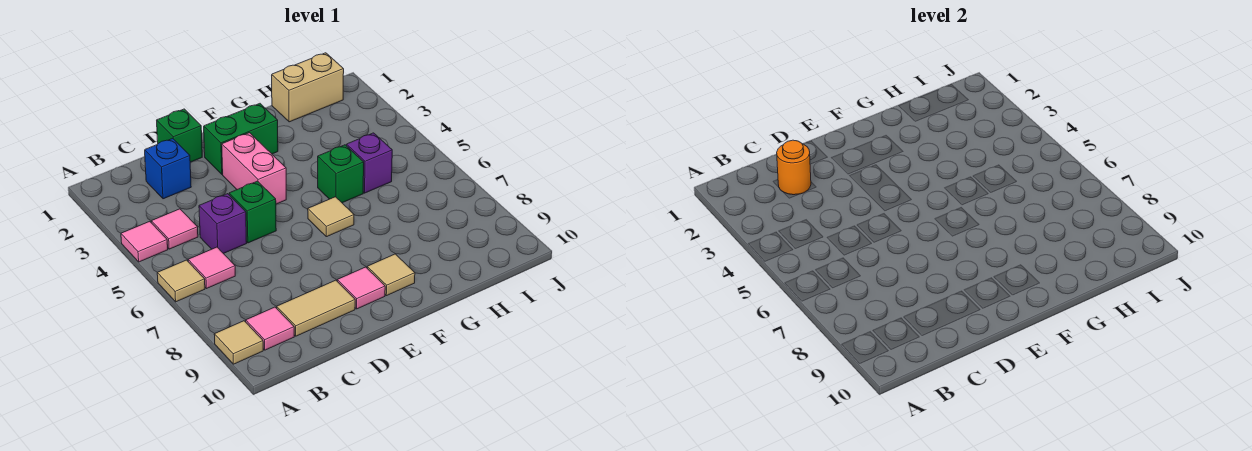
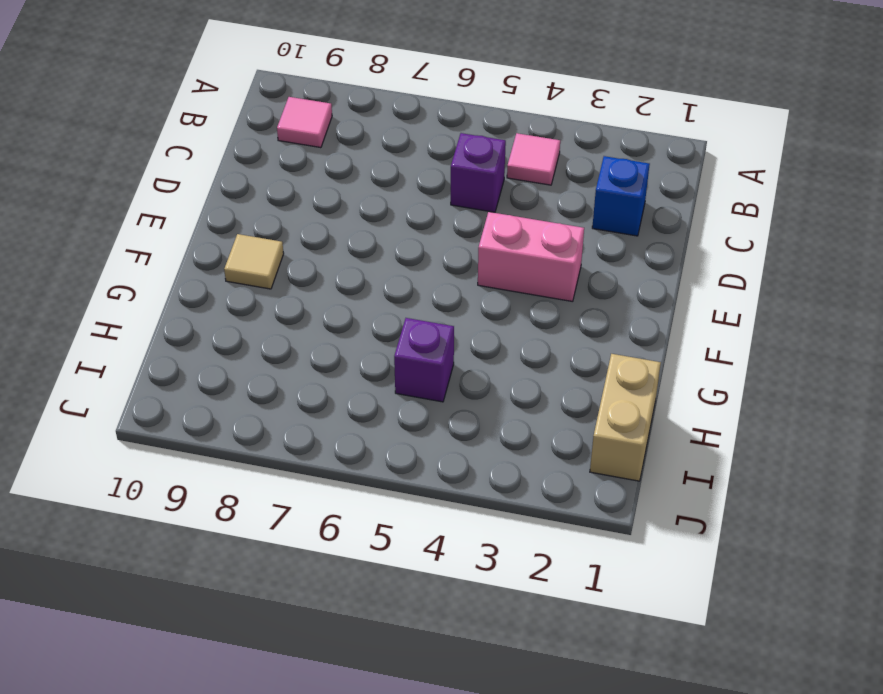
none -> pink tile A4 level 1
none -> tan tile A6 level 1
none -> tan tile A9 level 1

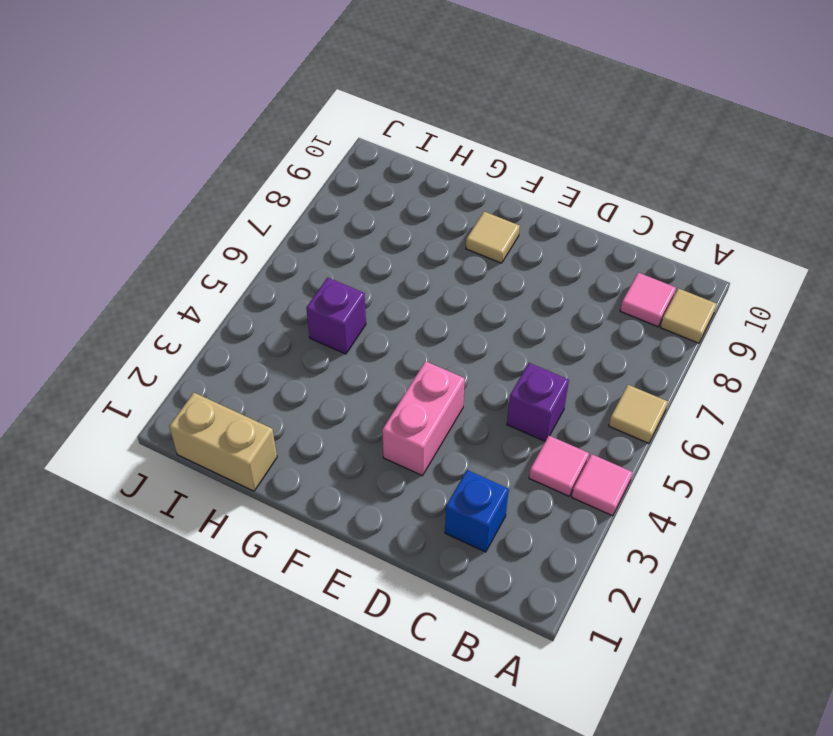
none -> pink tile B6 level 1
none -> tan tile C9:D9 level 1
none -> green brick D1 level 1

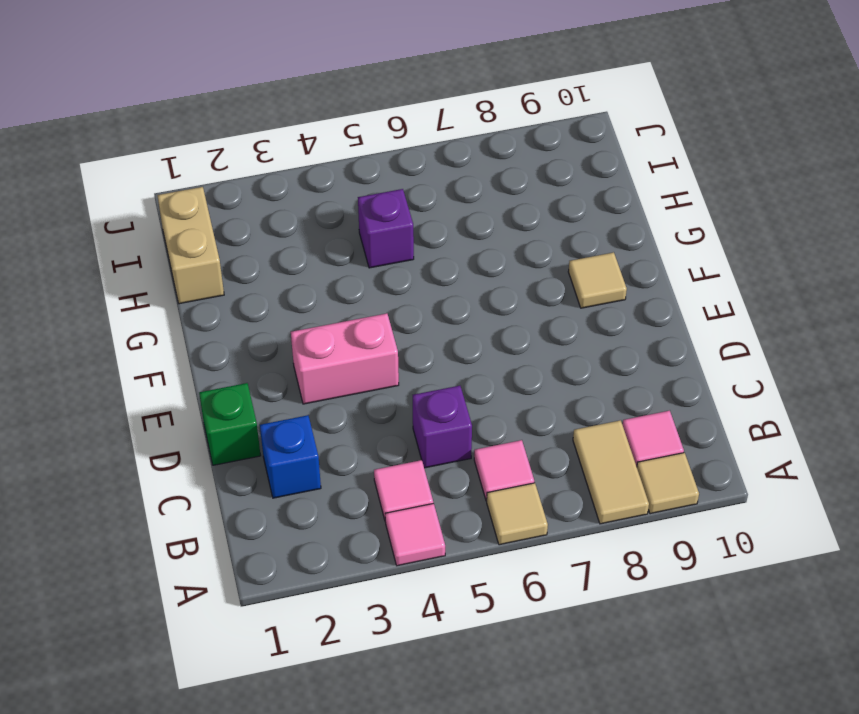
tan tile A8:B8 level 1 -> tan tile C9:D9 level 1
none -> green brick D5 level 1
none -> green brick E2:F2 level 1
none -> pink tile E9 level 1

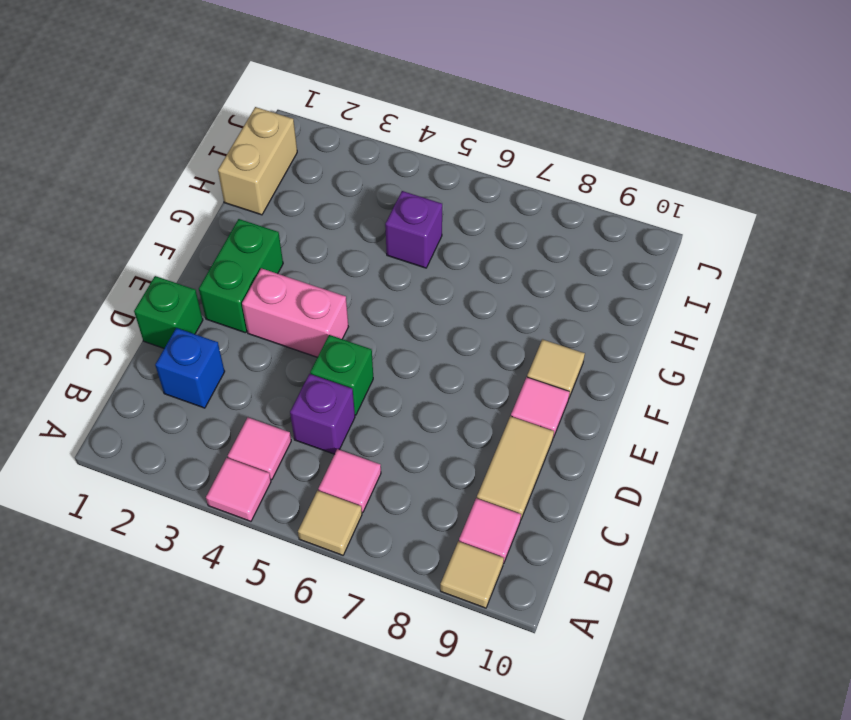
none -> tan tile F6 level 1
none -> green brick G5 level 1
none -> orange round brick C2 level 2

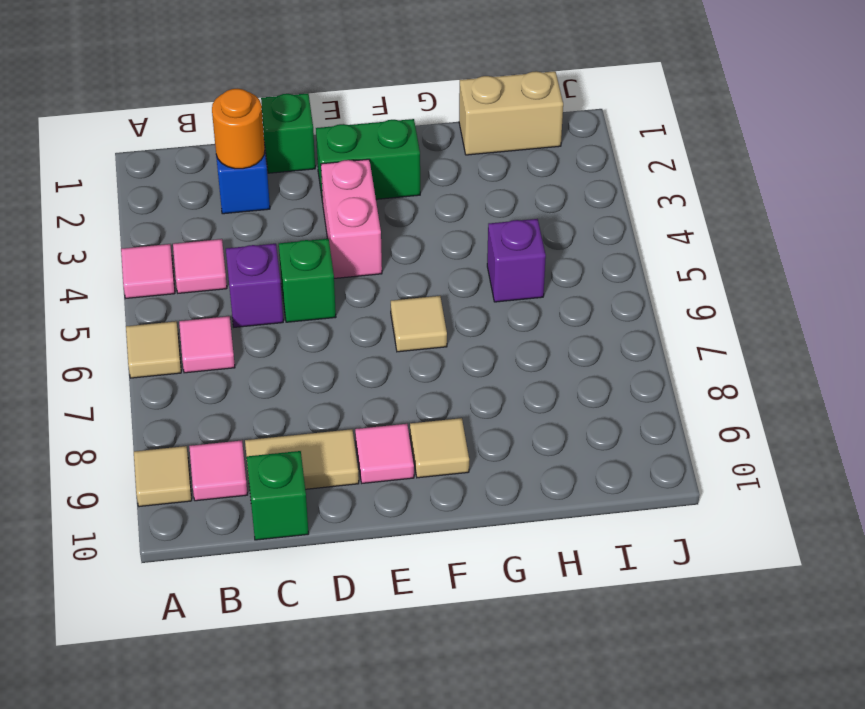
green brick C10 level 1 -> green brick G5 level 1

